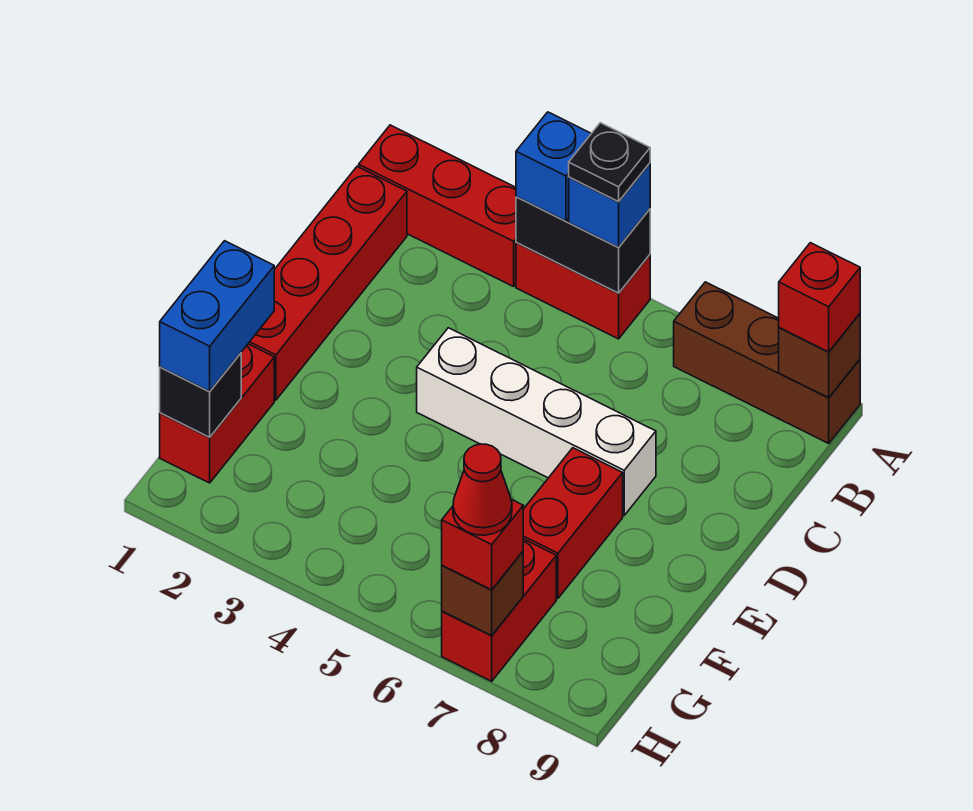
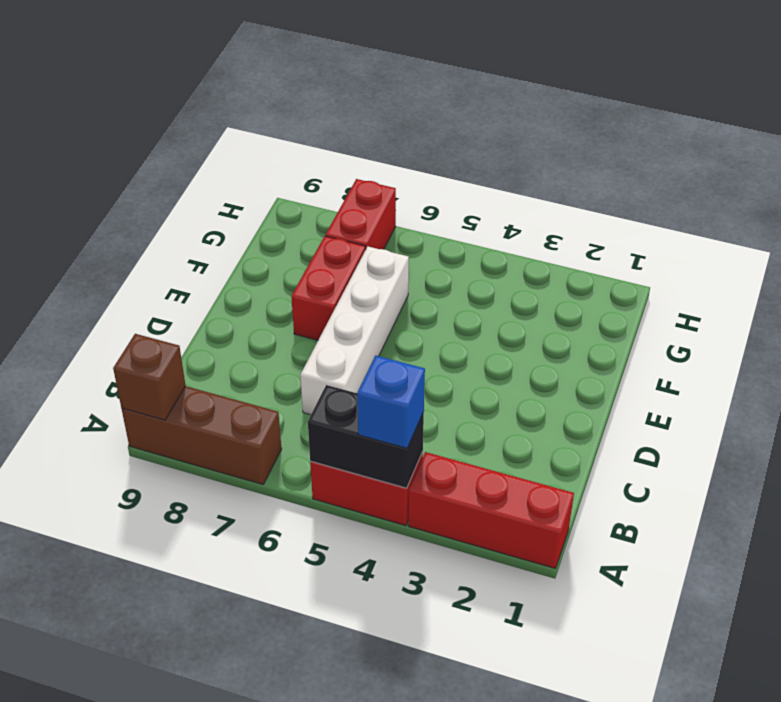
white brick C6:F6 level 1 -> white brick D4:D7 level 1
none -> red brick B1:E1 level 1
none -> red brick F1:G1 level 1
none -> black brick G1 level 2

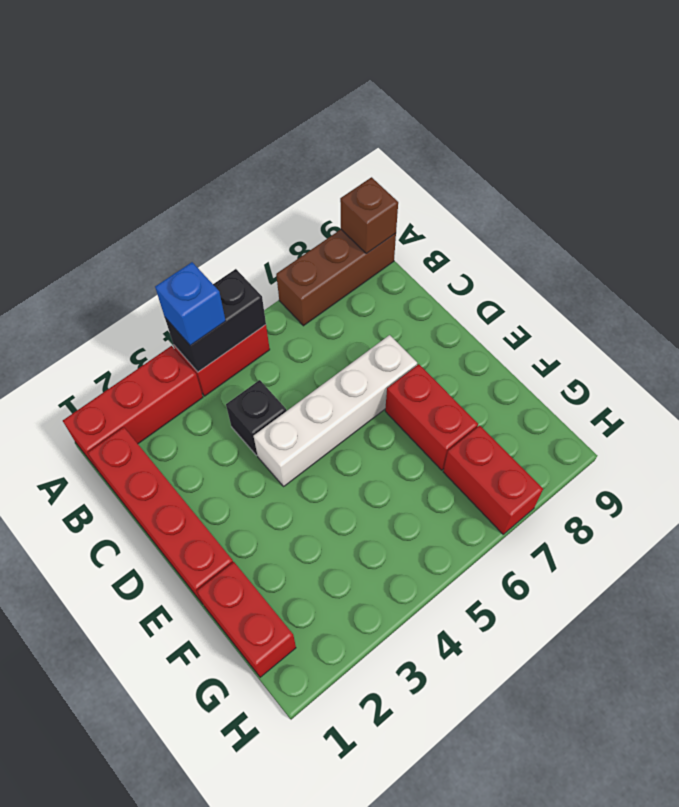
black brick C4 level 1 -> black brick G1 level 2
none -> brown brick H7 level 2
none -> blue brick A5 level 3
none -> red brick A9 level 3

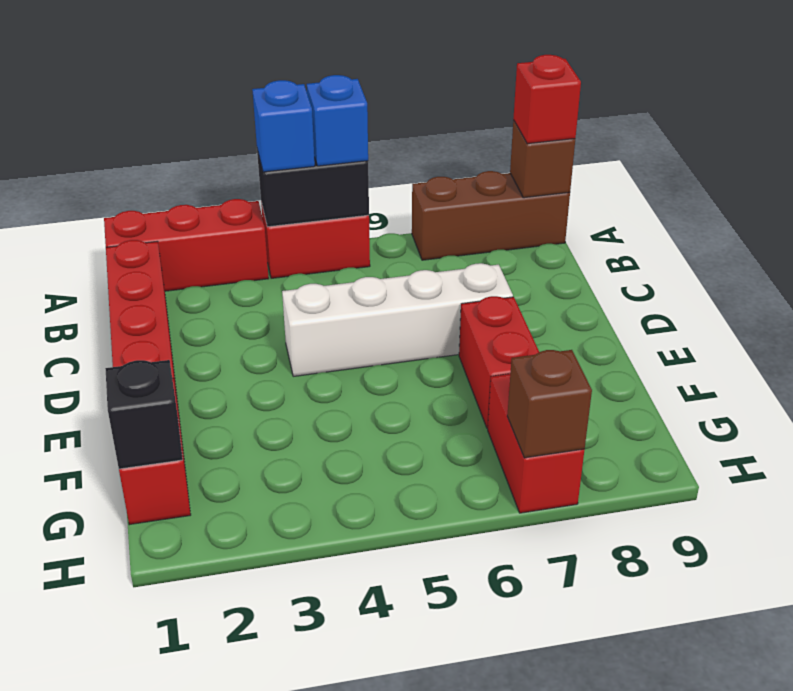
none -> blue brick F1:G1 level 3
none -> red brick H7 level 3
none -> black plate A5 level 4

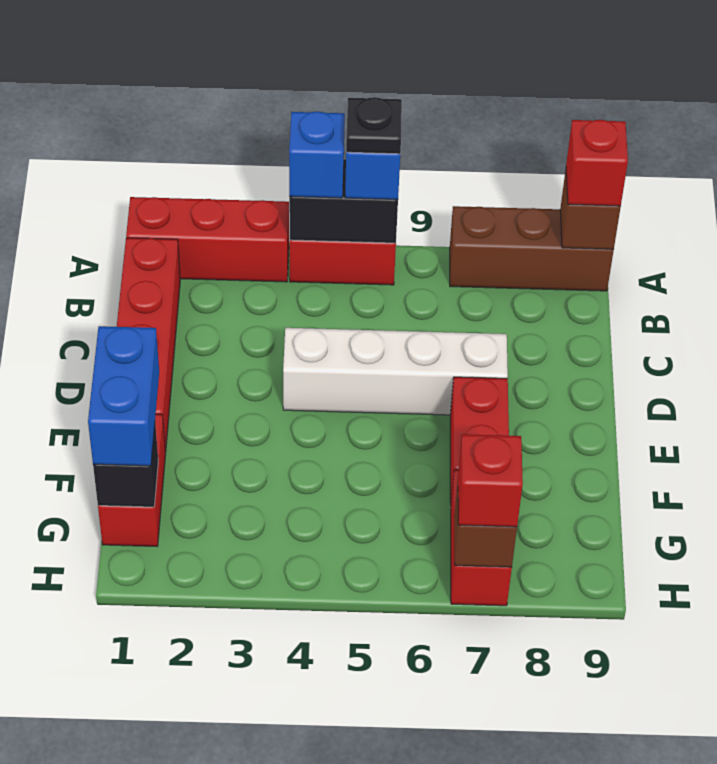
none -> red cone H7 level 4

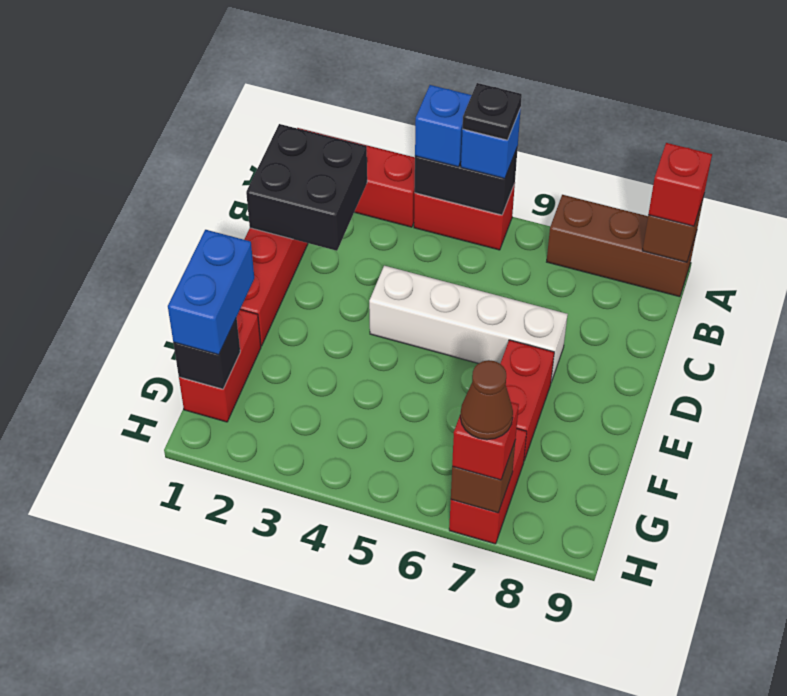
black brick B1:C2 level 2 -> none
brown cone H7 level 4 -> red cone H7 level 4

